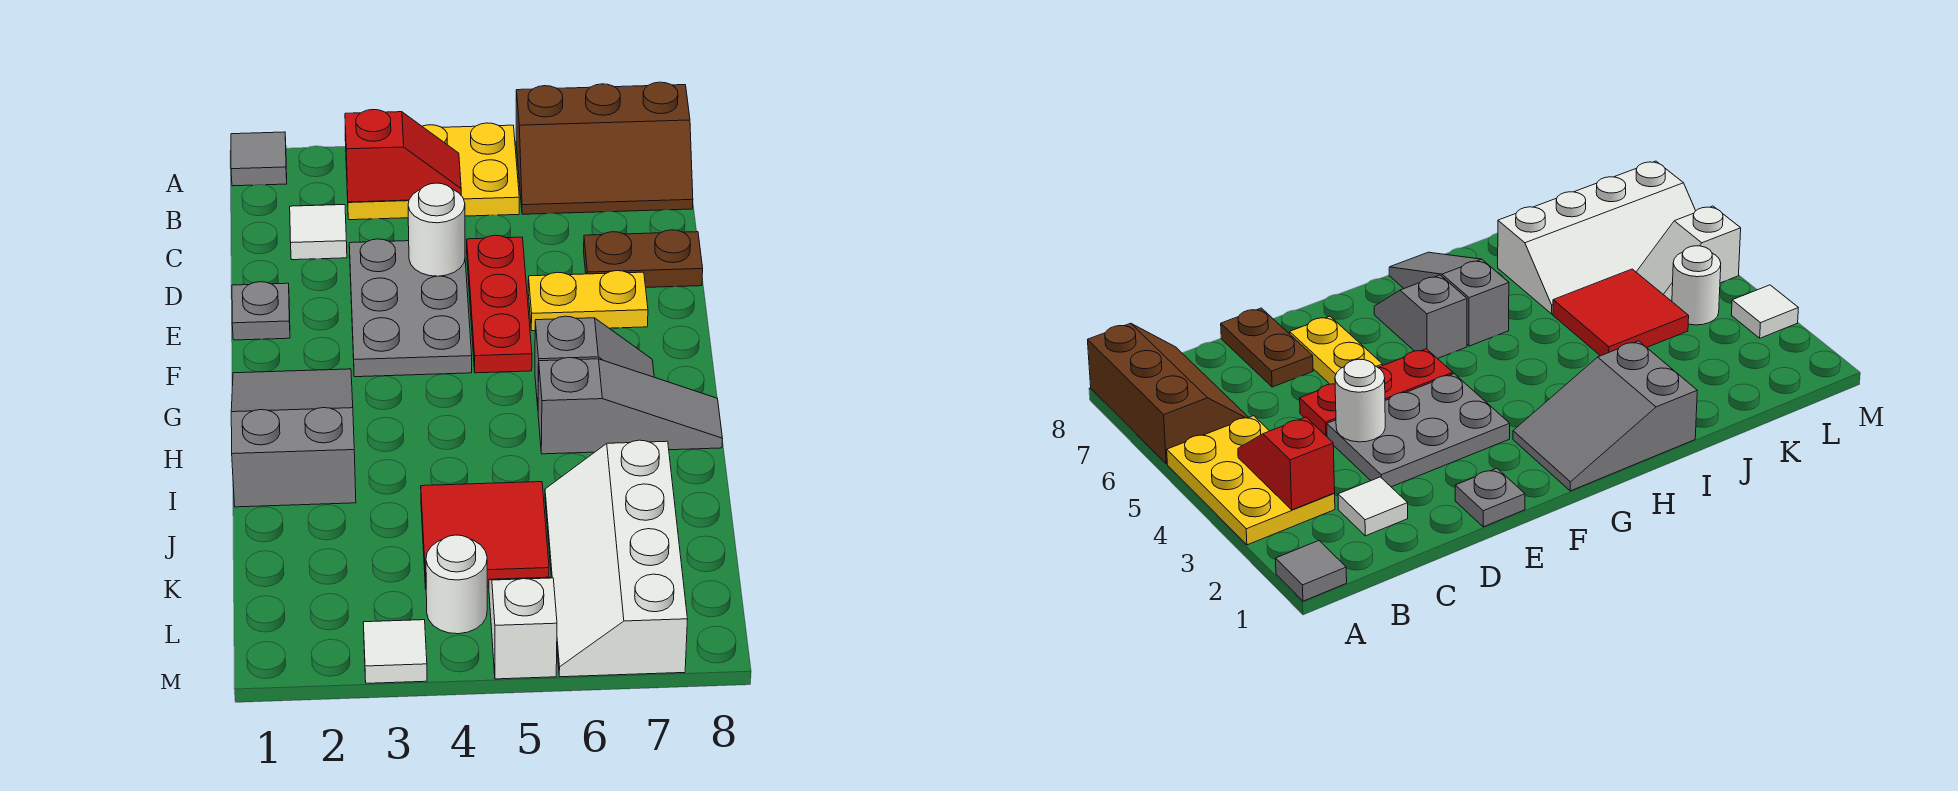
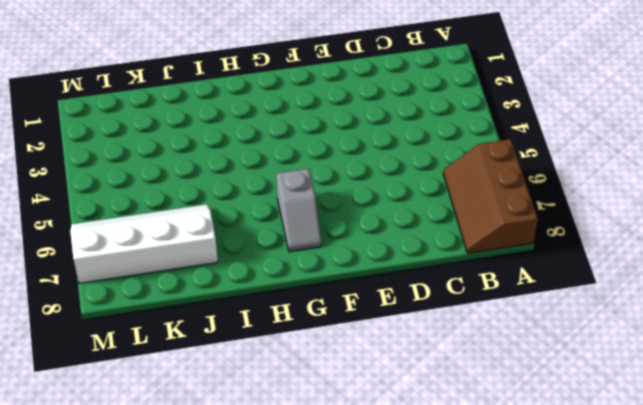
none -> grey tile A1 level 1
none -> yellow plate A3:B5 level 1
none -> white tile C2 level 1

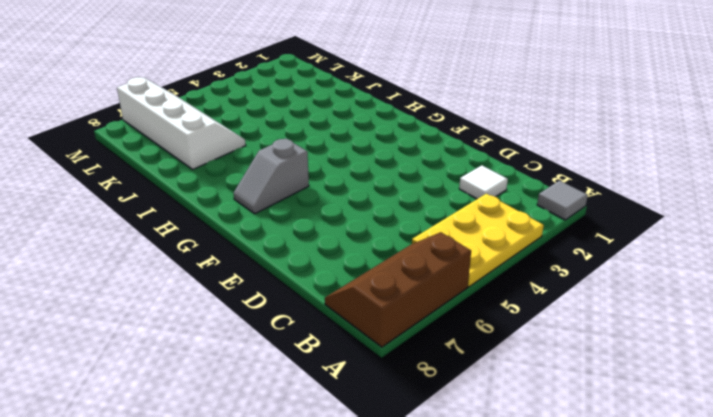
none -> grey plate D3:F4 level 1
none -> red plate D5:F5 level 1
none -> brown plate D7:D8 level 1

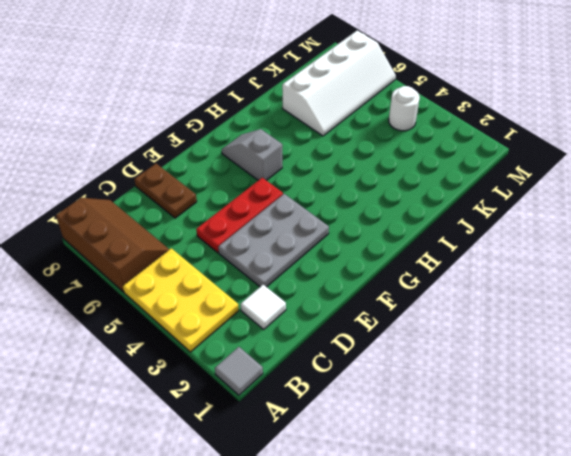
none -> grey plate E1 level 1
none -> yellow plate E6:E7 level 1
none -> grey slope G1:I2 level 1 top I

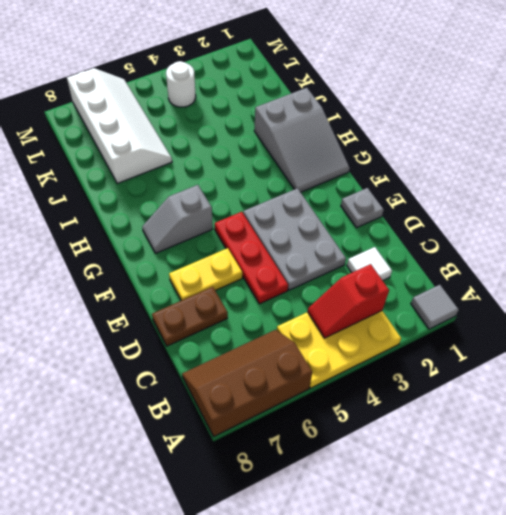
none -> grey slope H6:H8 level 1 top 6
none -> red tile J4:K5 level 1
none -> white slope L5:M5 level 1 top M

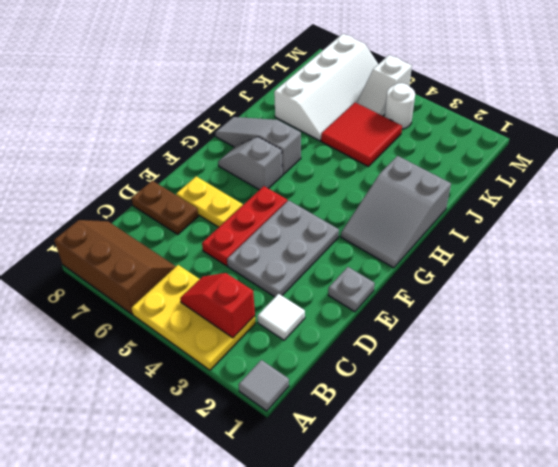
none -> white tile M3 level 1
none -> white round brick D4 level 2

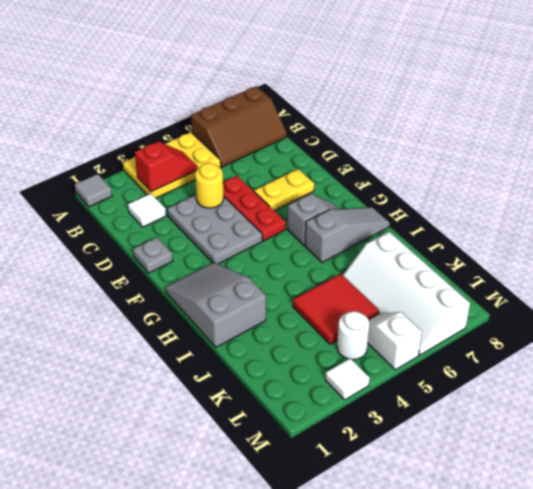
yellow round brick D4 level 2 -> white round brick D4 level 2
none -> brown plate D7:D8 level 1

